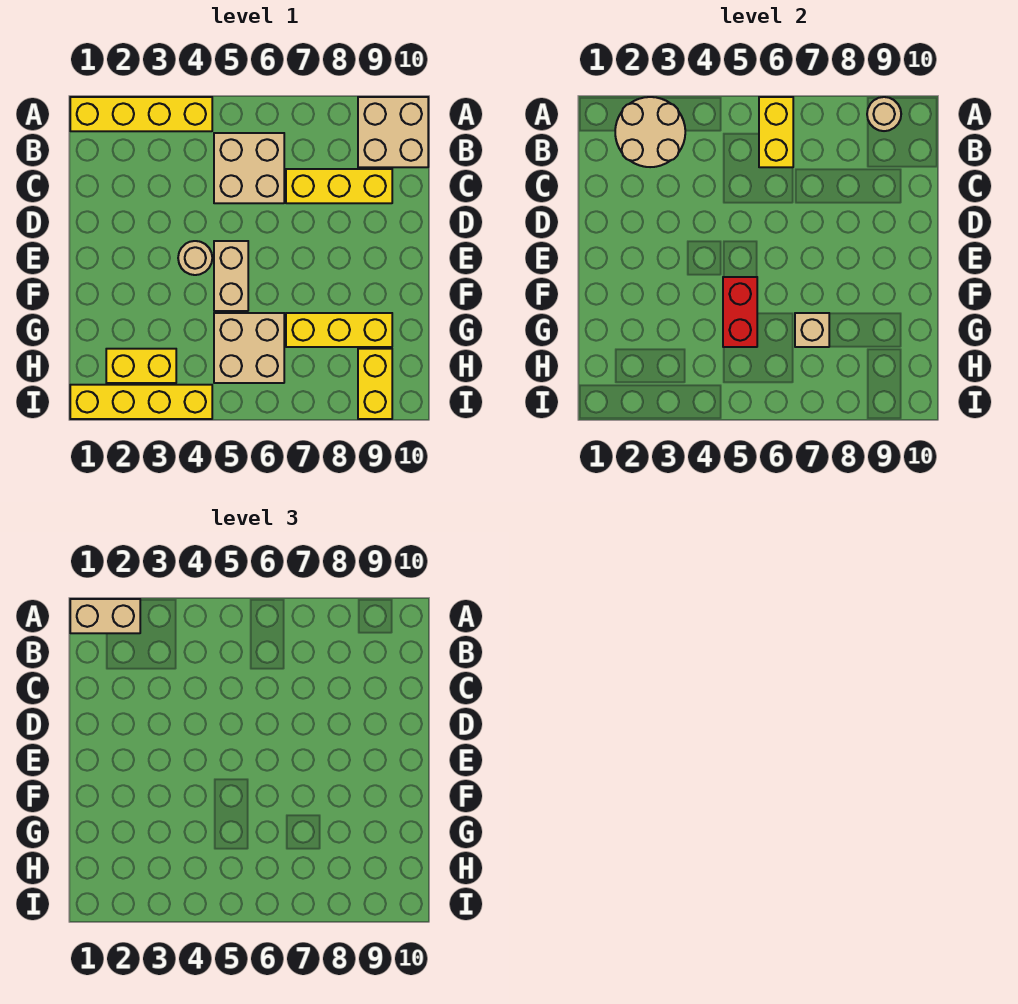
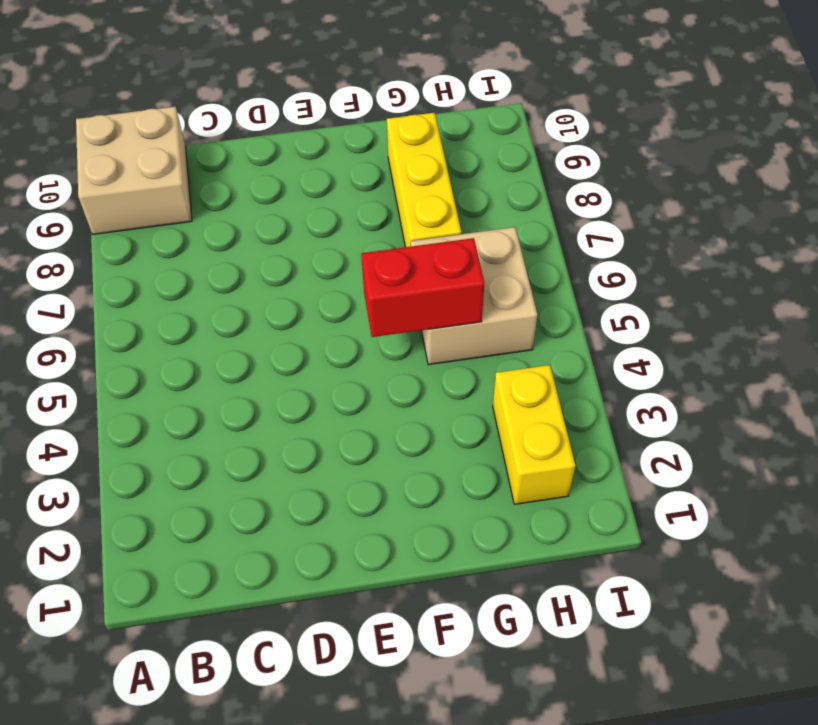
none -> yellow brick A1:A4 level 1
none -> tan brick B5:C6 level 1
none -> yellow brick C7:C9 level 1

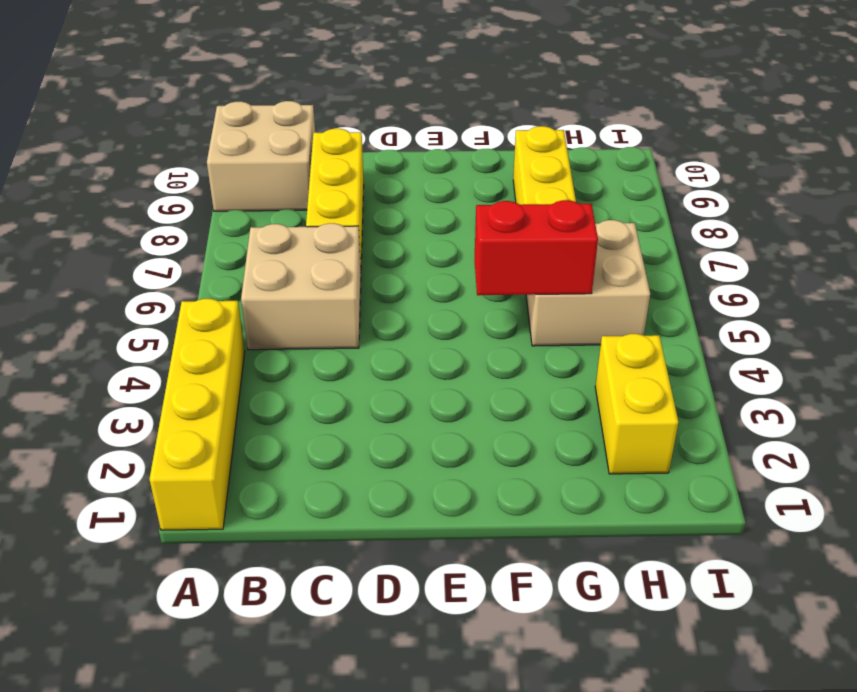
none -> tan round brick E4 level 1
none -> tan brick E5:F5 level 1
none -> yellow brick H9:I9 level 1

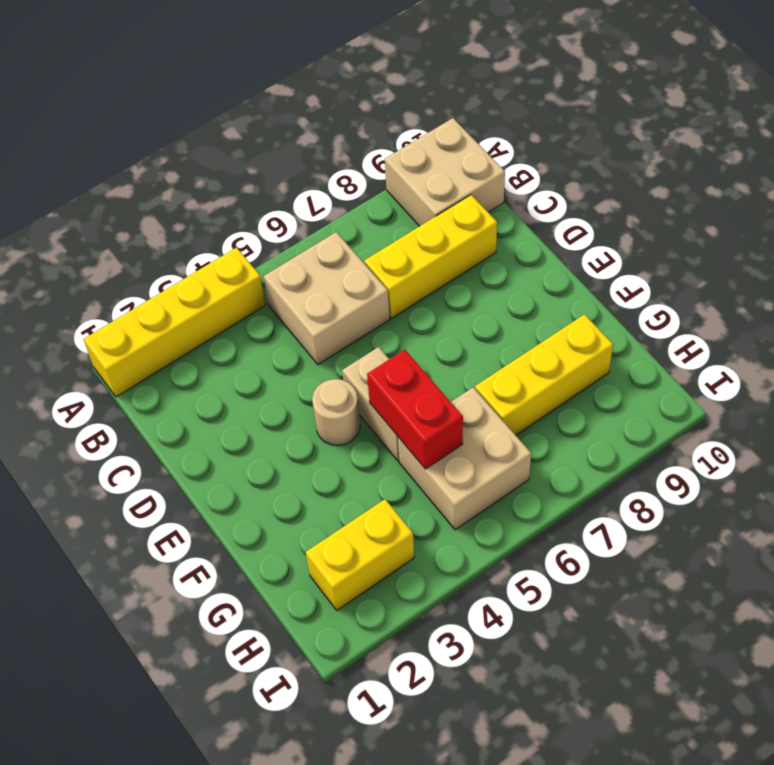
none -> yellow brick H9:I9 level 1
none -> yellow brick I1:I4 level 1
none -> tan round brick A2:B3 level 2

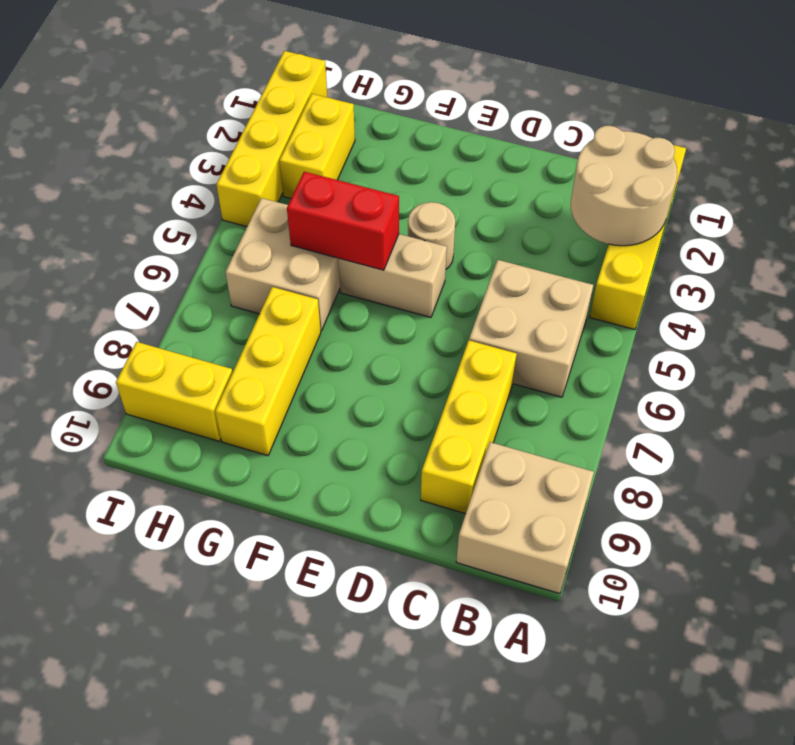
none -> yellow brick A6:B6 level 2
none -> tan round brick A9 level 2
none -> tan brick G7 level 2

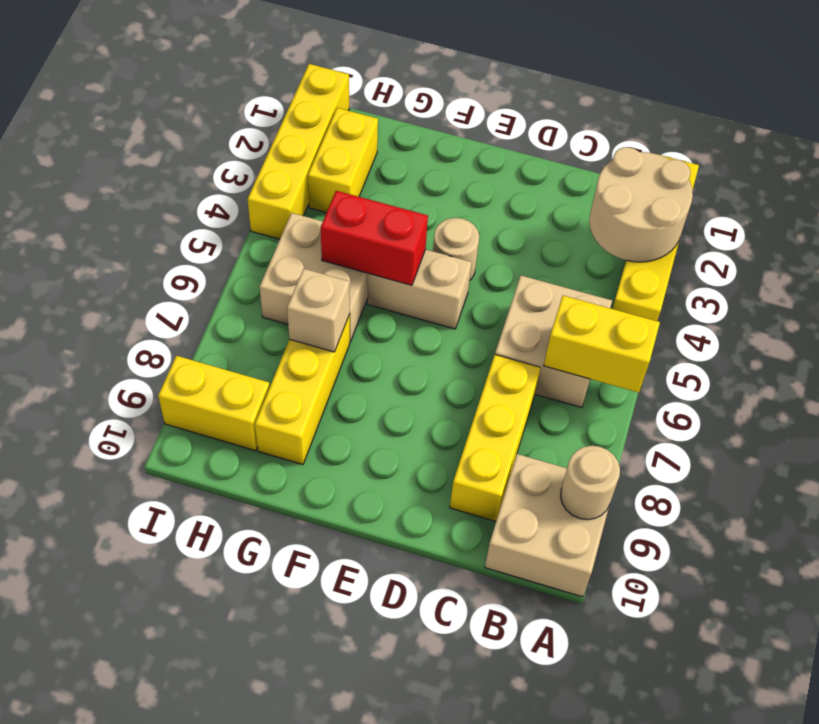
none -> tan brick A1:A2 level 3

